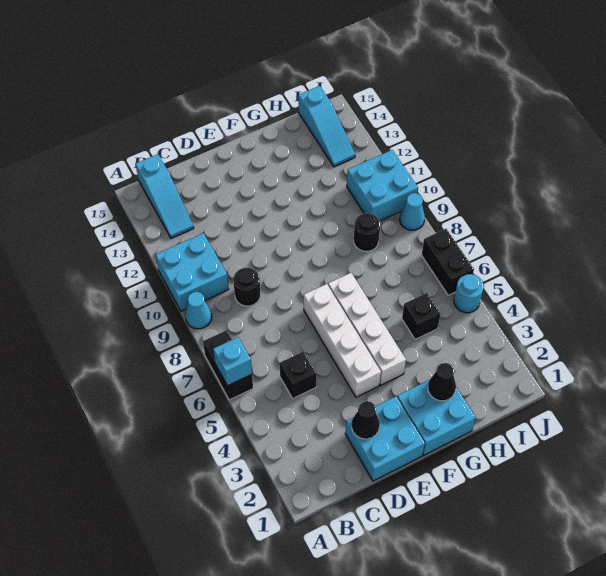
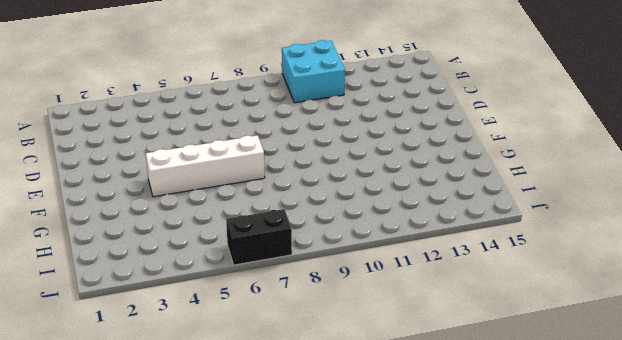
none -> black brick A6:A7 level 1
none -> cyan cone A9 level 1
none -> cyan slope B13:B15 level 1 top 15

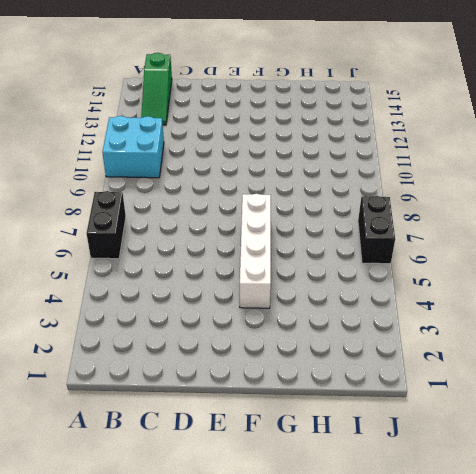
green slope B13:B15 level 1 top 15 -> cyan slope B13:B15 level 1 top 15
none -> cyan cone A9 level 1
none -> black brick C5 level 1
none -> black round brick C9 level 1

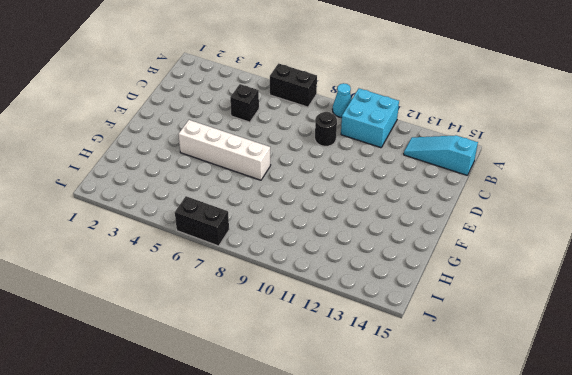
none -> cyan brick D1:E2 level 1
none -> white brick E4:E7 level 1
none -> cyan brick F1:G2 level 1

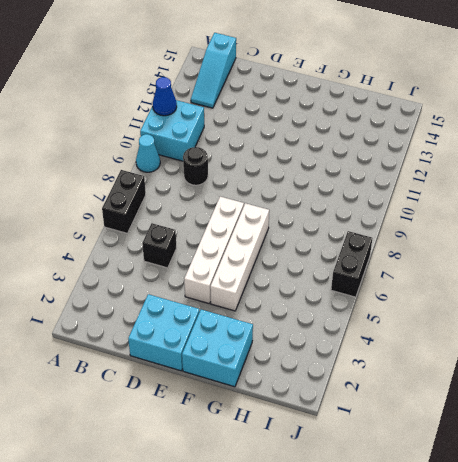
blue cone A11 level 2 -> none
none -> black brick H5 level 1
none -> black round brick H9 level 1
none -> cyan brick I10:J11 level 1

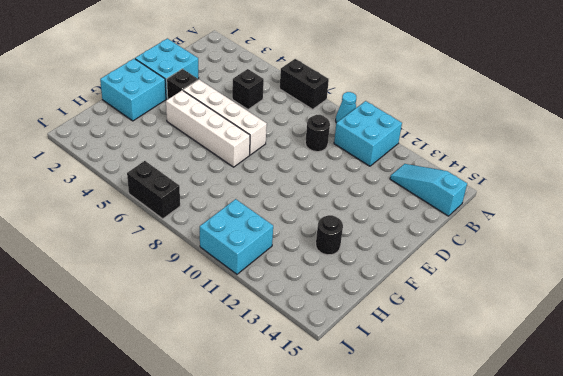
black brick E3 level 1 -> black brick H5 level 1
black round brick G13 level 1 -> black round brick H9 level 1
none -> cyan slope I13:I15 level 1 top 15
none -> cyan round brick J5 level 1
none -> cyan cone J9 level 1

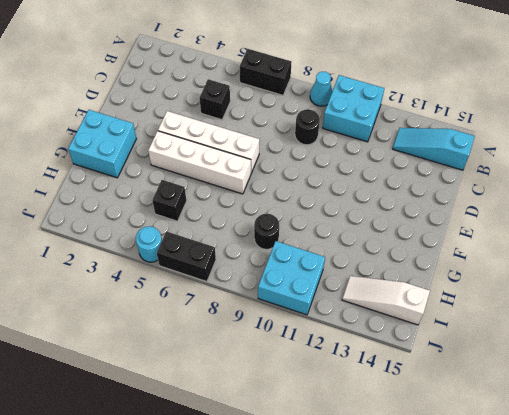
white slope I13:I15 level 1 top 15 -> cyan slope I13:I15 level 1 top 15
none -> cyan brick D1:E2 level 1
none -> cyan cone J9 level 1
none -> cyan brick A6 level 2

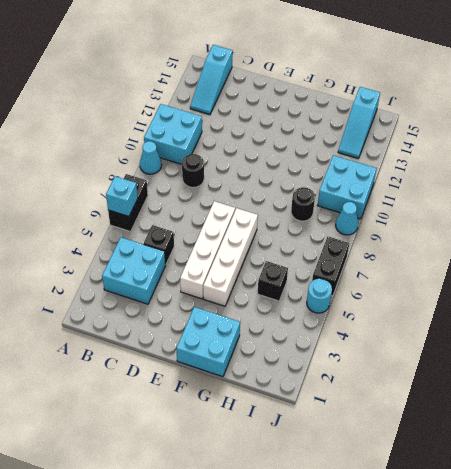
cyan brick B3:C4 level 1 -> cyan brick D1:E2 level 1
none -> black cone D2 level 2
none -> black cone G2 level 2

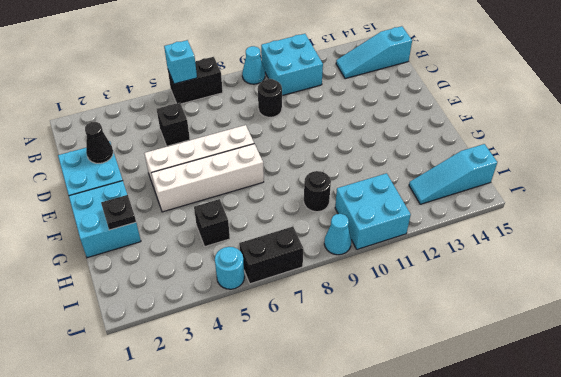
black plate G2 level 2 -> black cone G2 level 2

